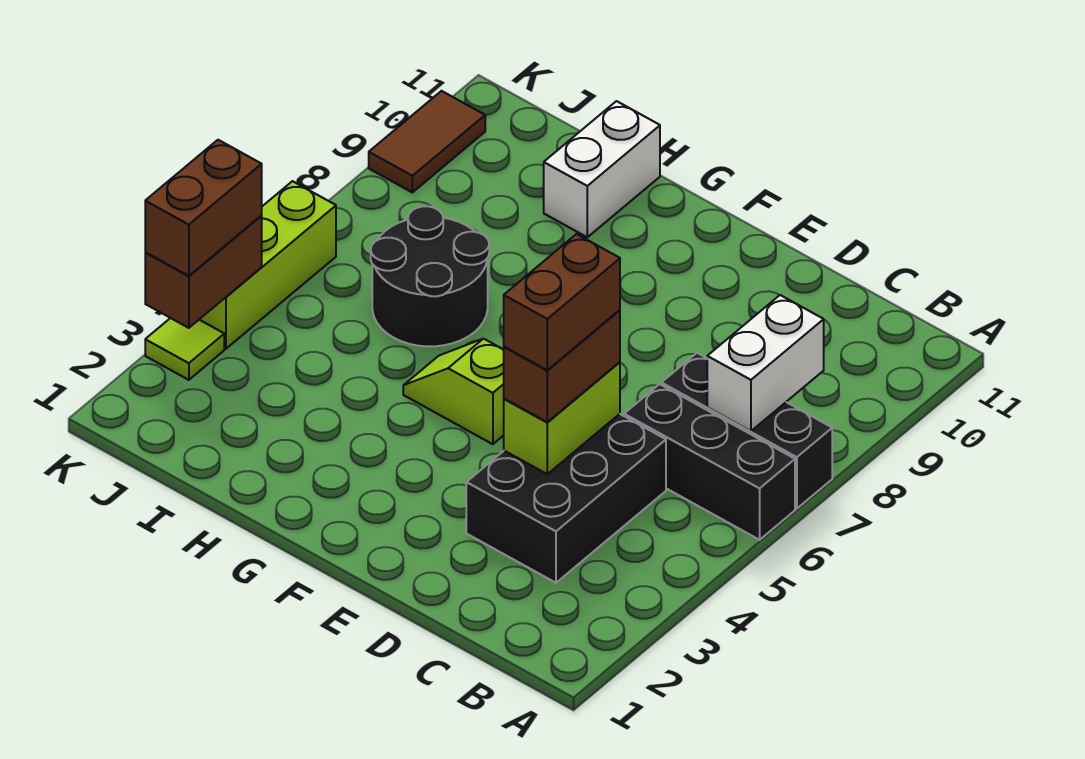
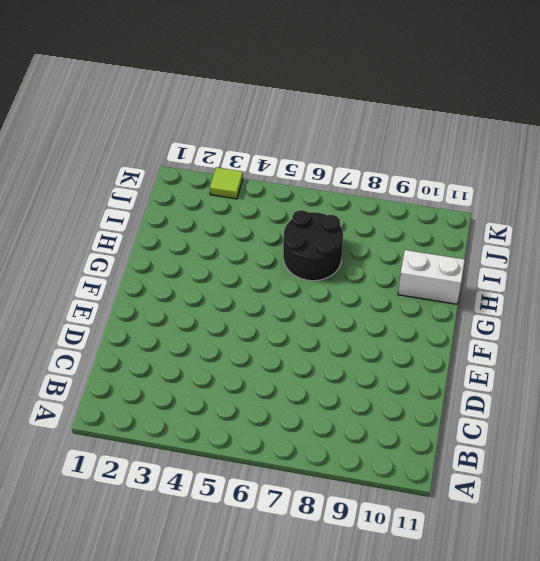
none -> black brick A6:C6 level 1
none -> black brick A7:C7 level 1
none -> black brick C3:D5 level 1

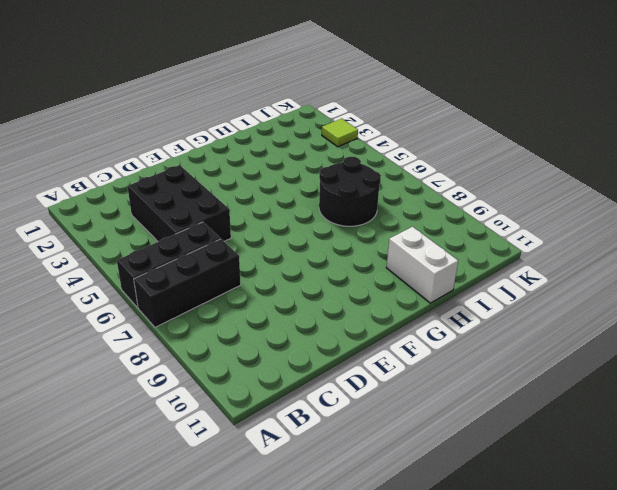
none -> lime slope F5:G5 level 1 top F
none -> lime brick K4:K6 level 1
none -> brown tile K9:K10 level 1

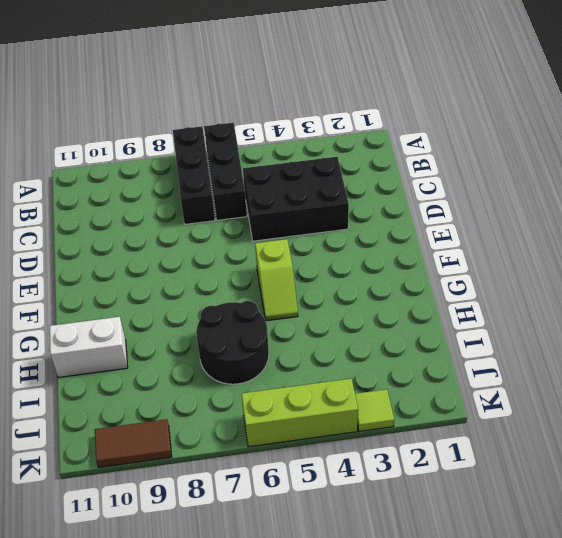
none -> white brick B7:B8 level 2
none -> lime brick D4:D5 level 2
none -> brown brick K3:K4 level 2

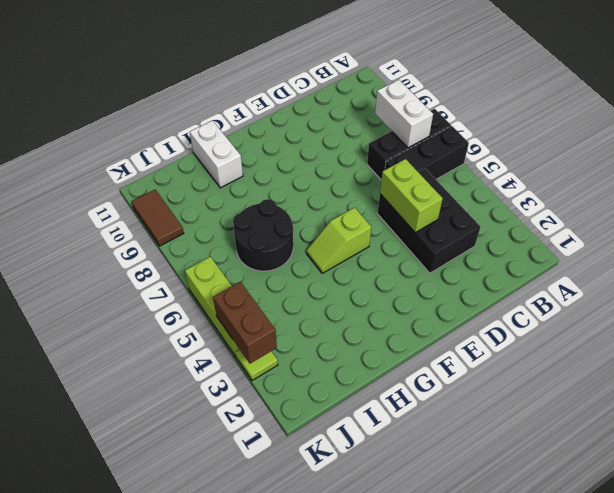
none -> brown brick D4:D5 level 3
none -> brown brick K3:K4 level 3
none -> brown brick D4:D5 level 4

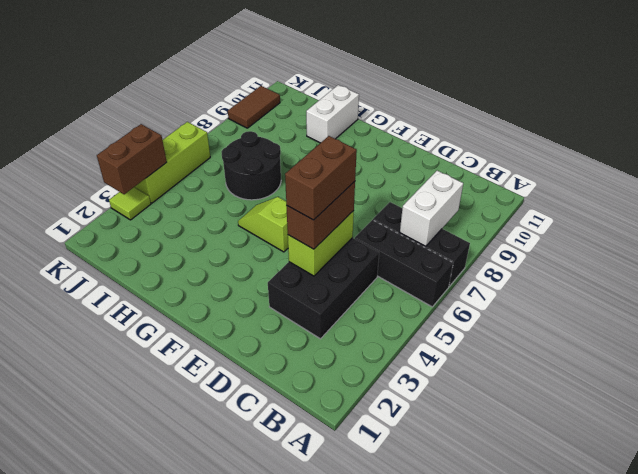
none -> brown brick K3:K4 level 3

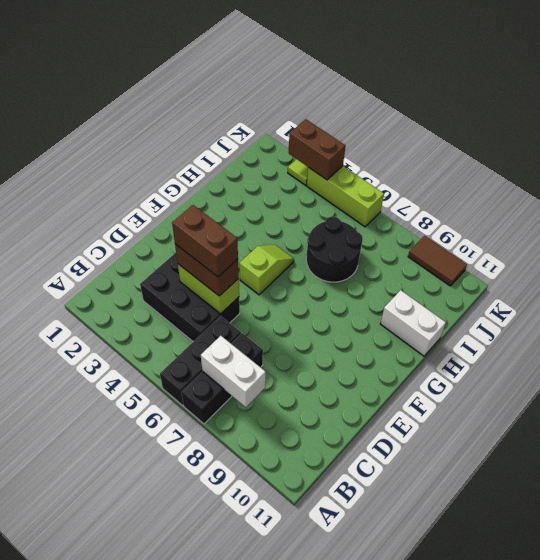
none -> brown brick K3:K4 level 3

